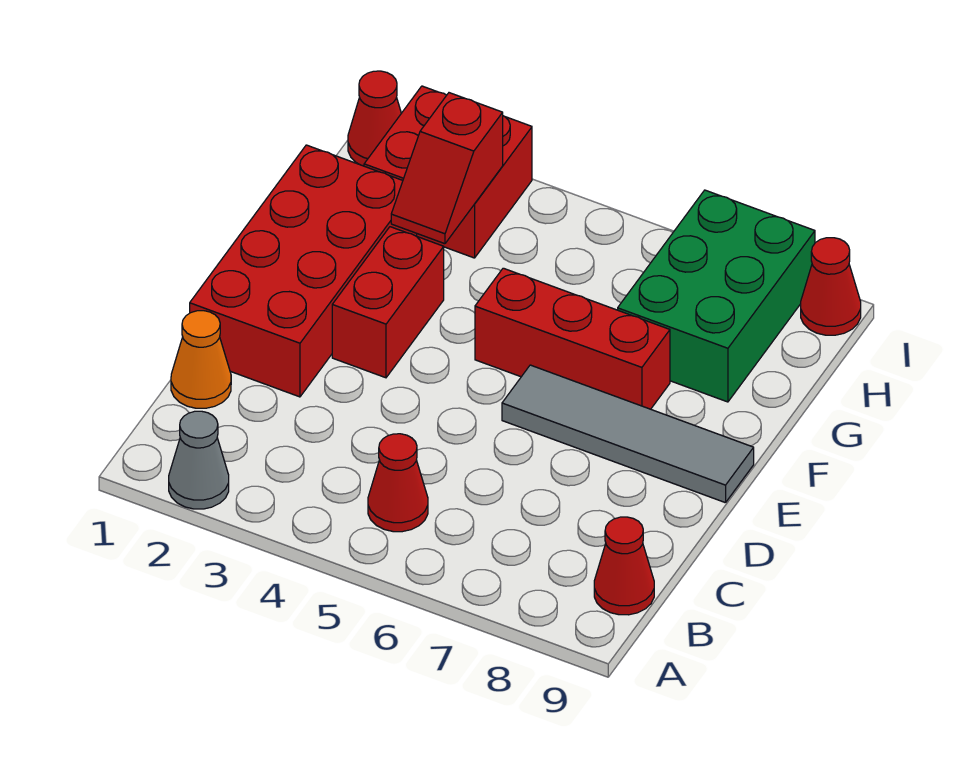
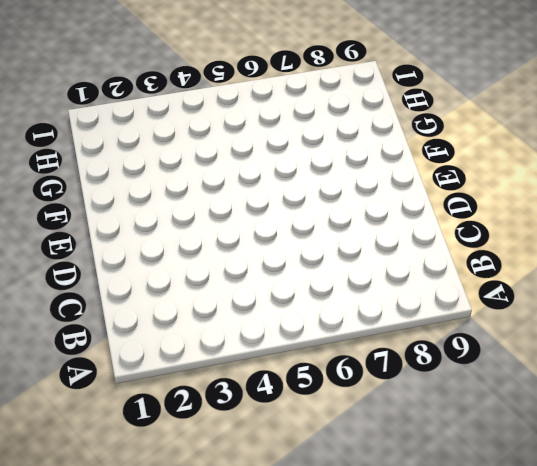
none -> grey cone A2 level 1
none -> red cone B5 level 1
none -> red cone B9 level 1

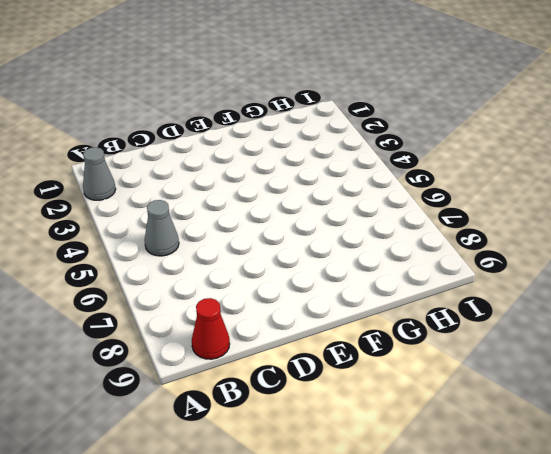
grey cone B5 level 1 -> red cone B5 level 1
none -> orange cone C1 level 1
none -> red brick D1:G2 level 1
none -> red brick E3:F3 level 1

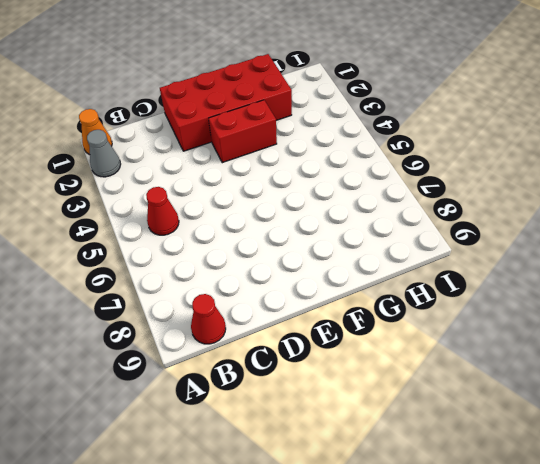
orange cone A1 level 1 -> orange cone C1 level 1
none -> grey tile E6:E9 level 1
none -> red brick F5:F7 level 1
none -> green brick G7:I8 level 1

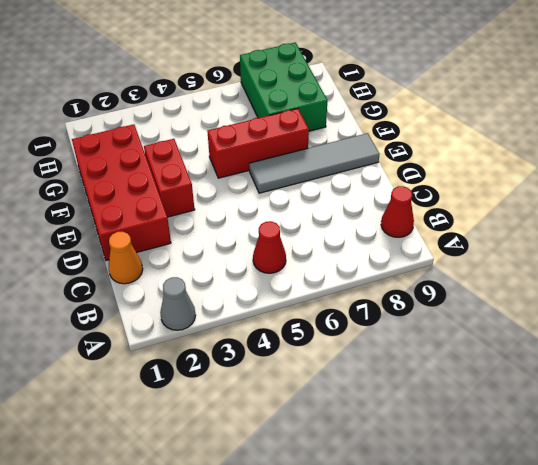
none -> red brick H2:I3 level 1
none -> red cone I1 level 1
none -> red cone I9 level 1

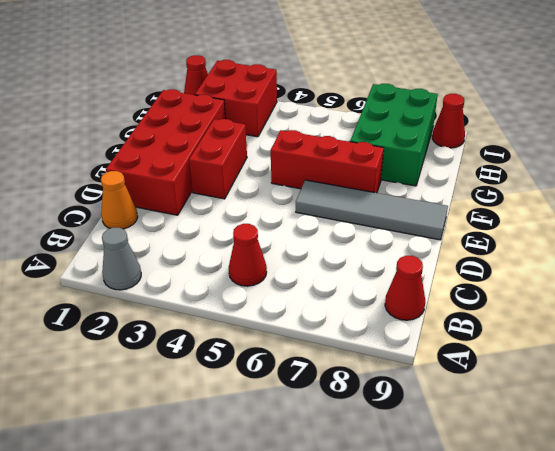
none -> red slope G3:H3 level 2 top H

